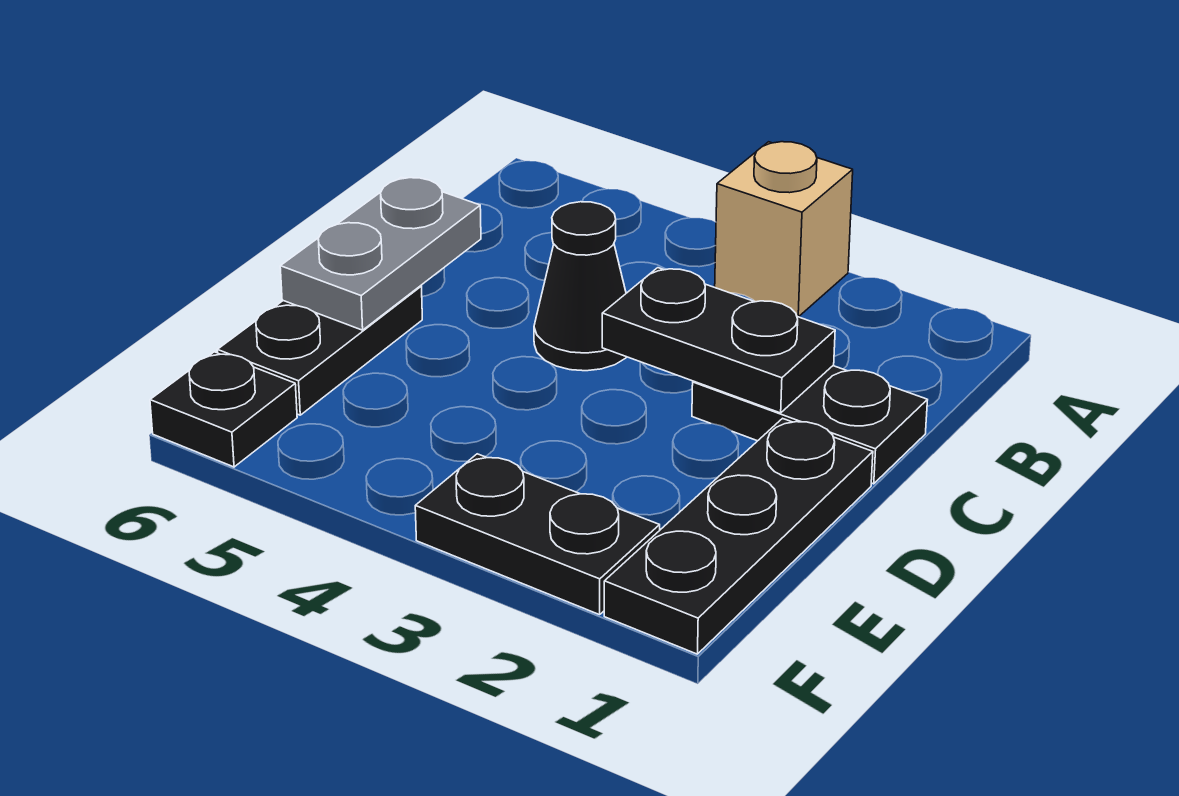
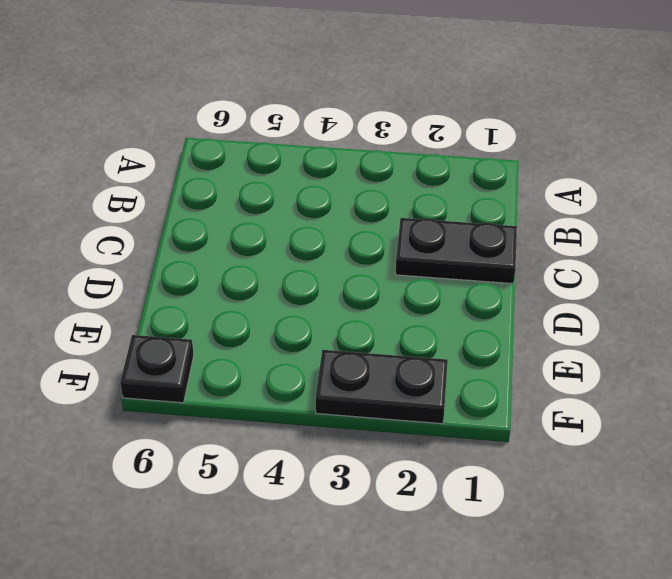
none -> tan brick A3 level 1
none -> black cone C4 level 1

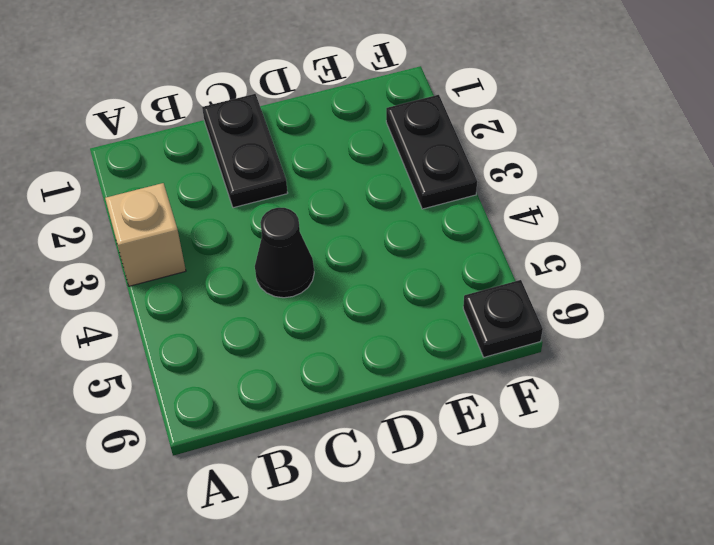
none -> black plate D1:F1 level 1
none -> black plate D6:E6 level 1

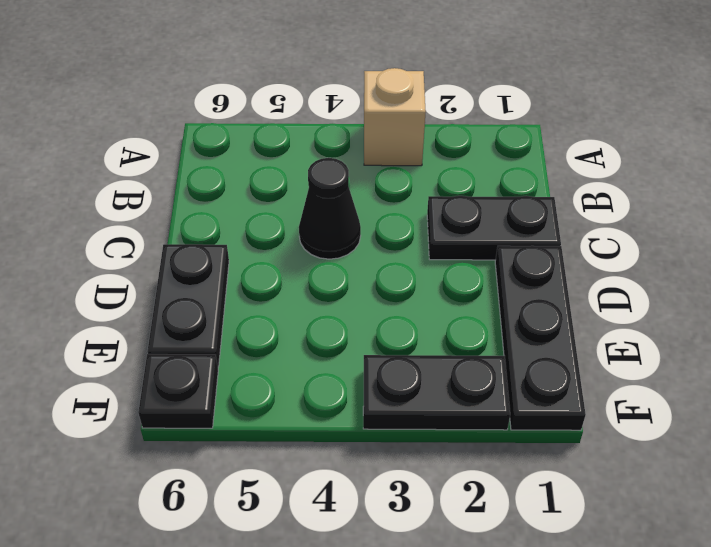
none -> black plate C2:C3 level 2
none -> grey plate C6:D6 level 2

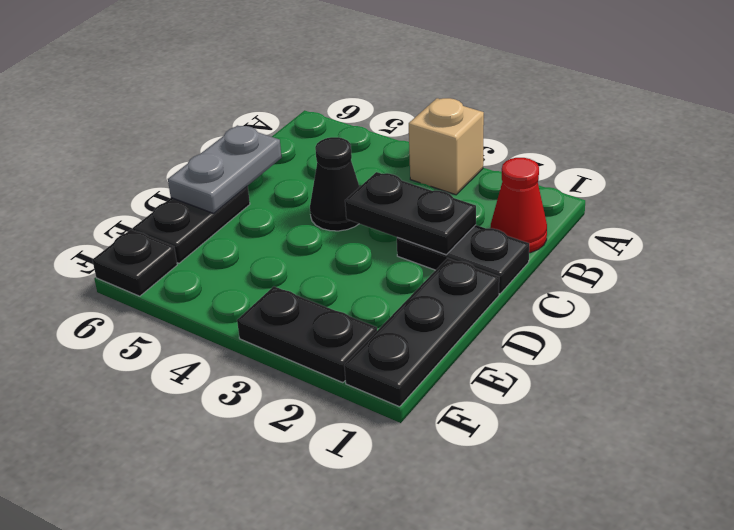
red cone B1 level 1 -> none

